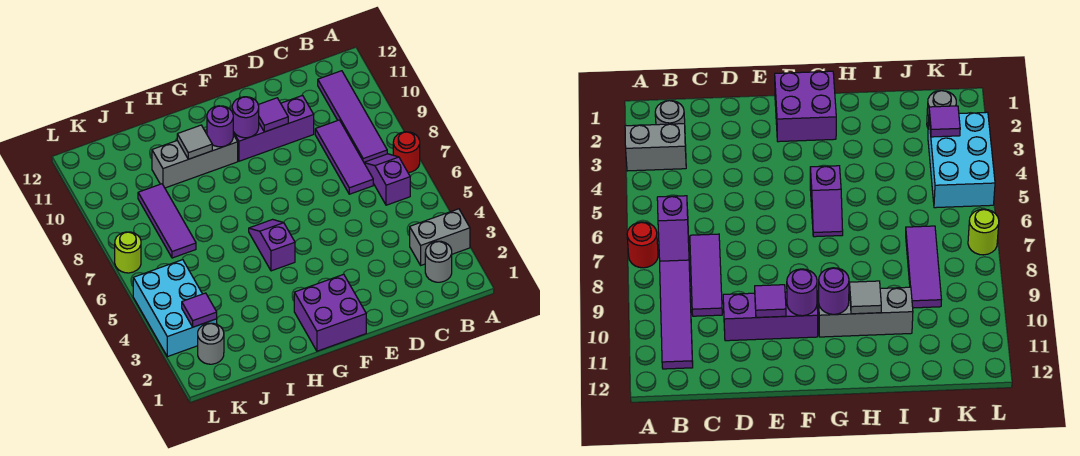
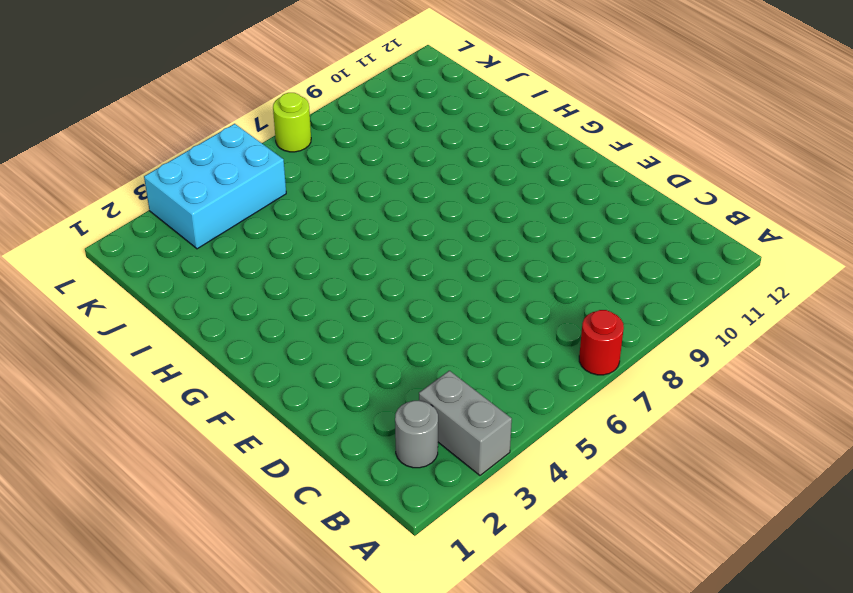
none -> purple slope B6:B7 level 1 top 6
none -> purple tile B8:B11 level 1
none -> purple tile C7:C9 level 1

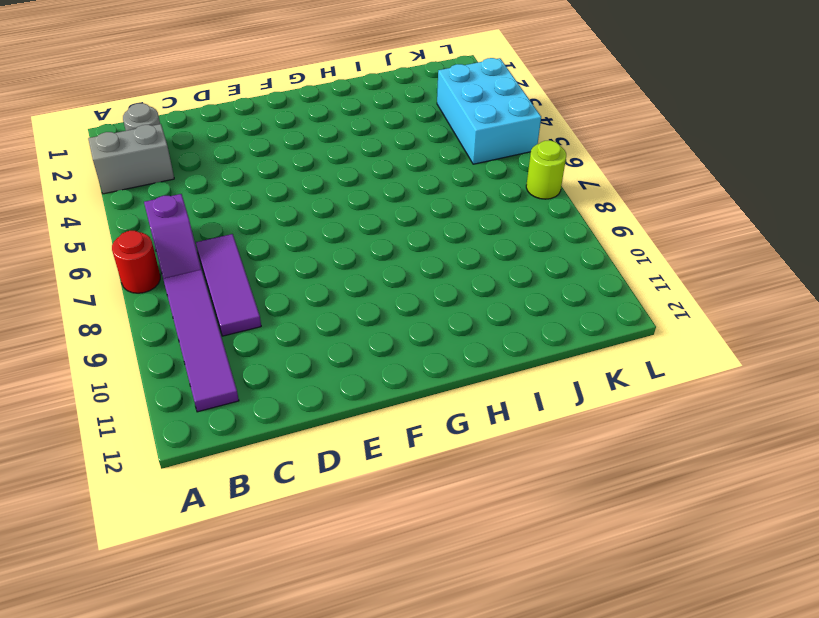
none -> purple brick D10:F10 level 1
none -> purple brick F1:G2 level 1
none -> purple slope G5:G6 level 1 top 5

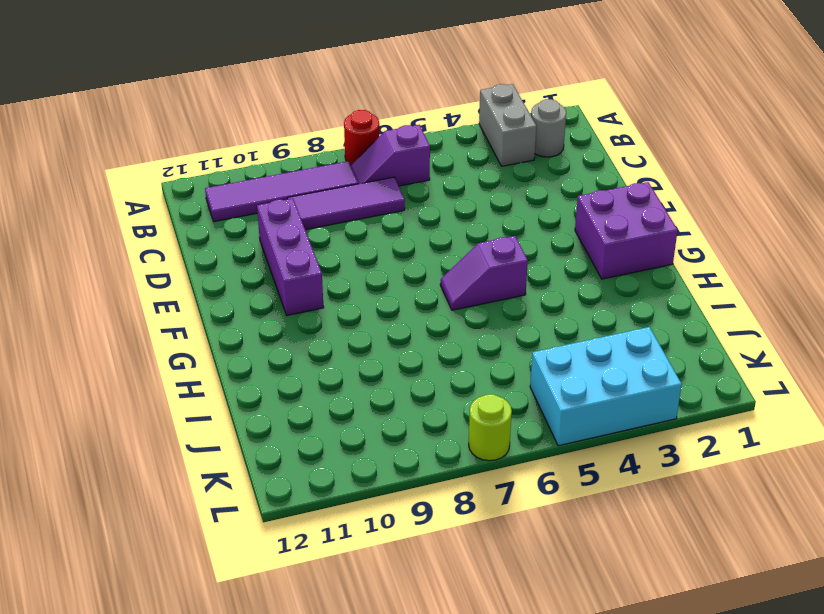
none -> grey brick G10:I10 level 1
none -> purple tile J7:J9 level 1
none -> grey round brick K2 level 1

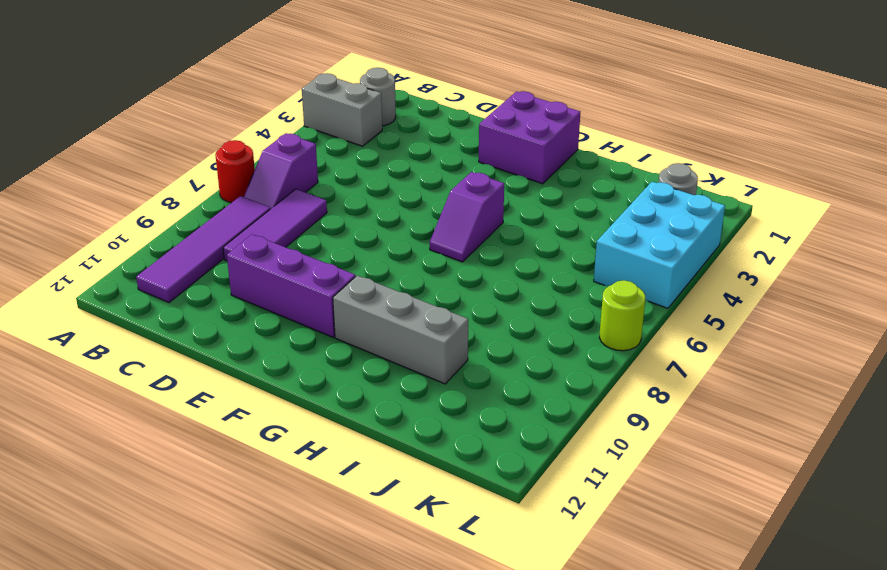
none -> purple tile J7:J9 level 1
none -> purple tile E10 level 2
none -> purple round brick F10 level 2

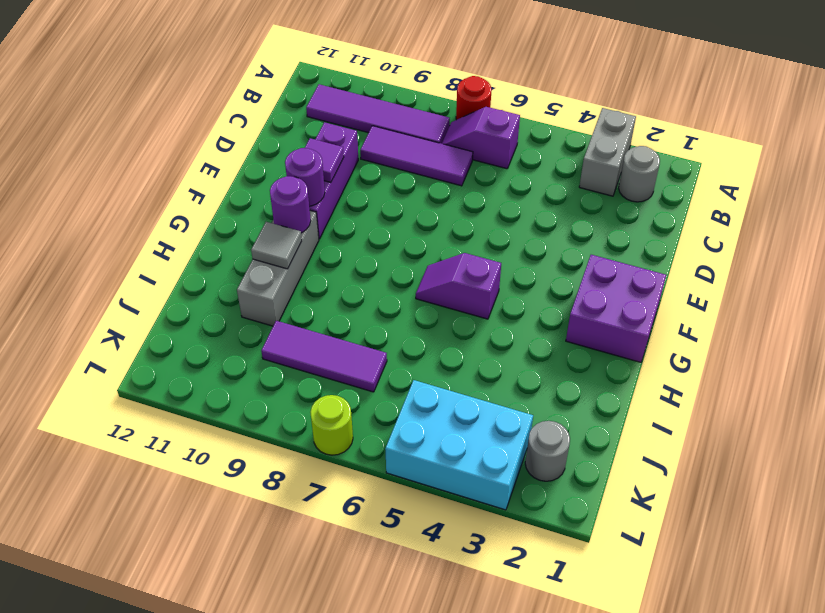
none -> purple tile K3 level 2

